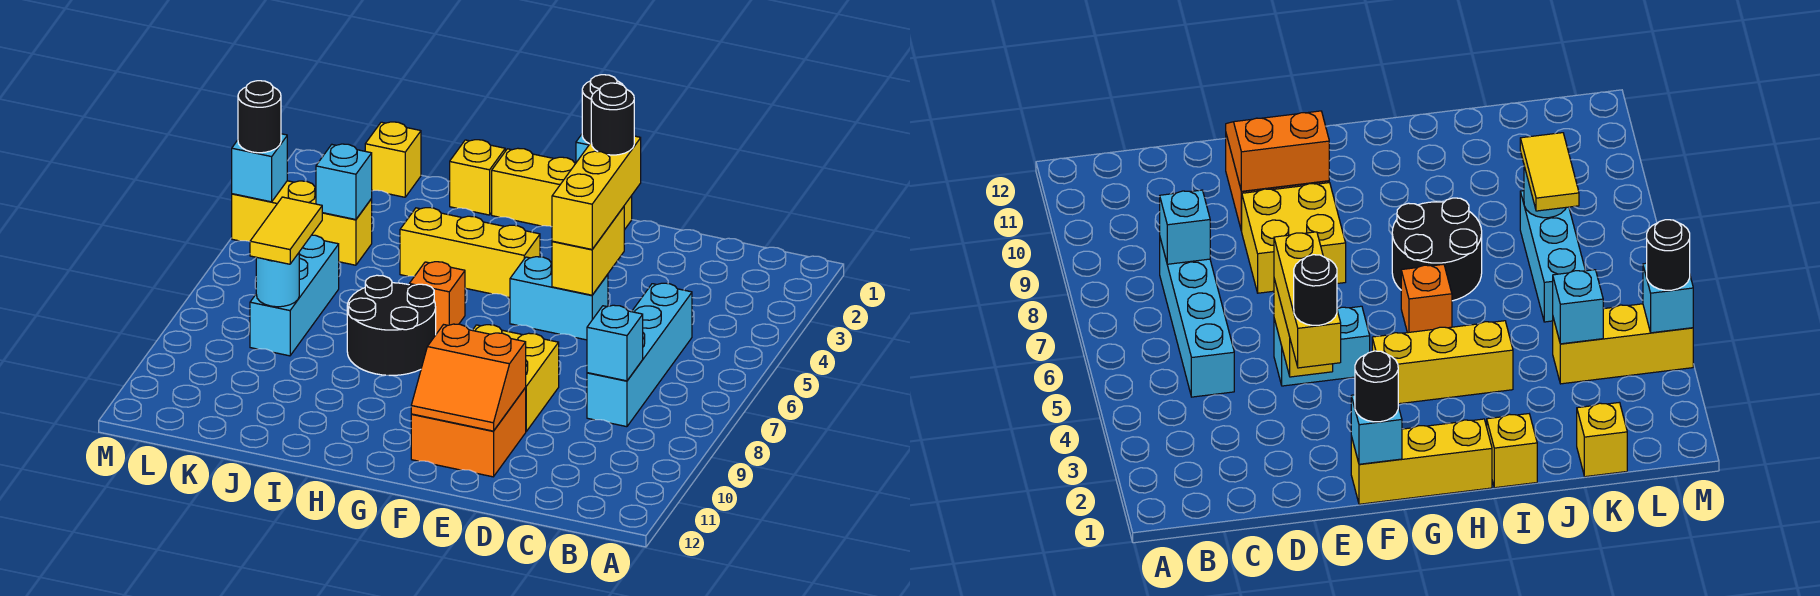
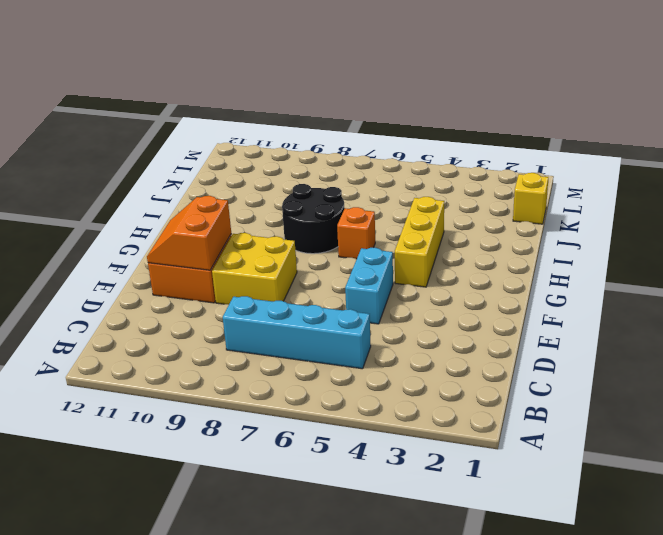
none -> yellow brick F1:H1 level 1
none -> yellow brick I1 level 1
none -> yellow brick K4:M4 level 1

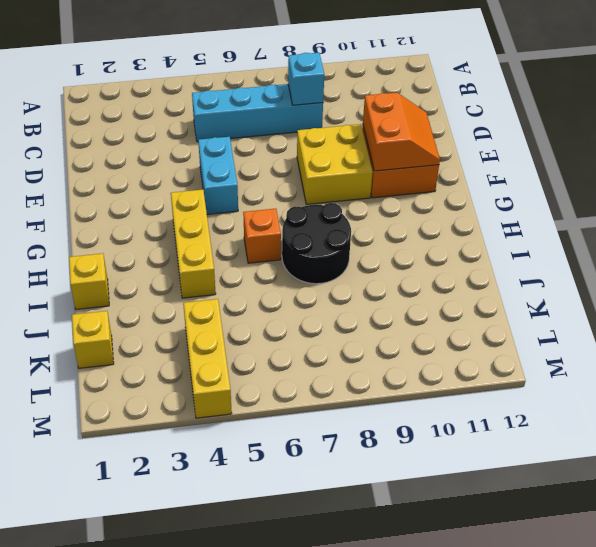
none -> yellow brick F1:H1 level 1
none -> cyan brick K6:K8 level 1
none -> yellow brick E4:E5 level 2

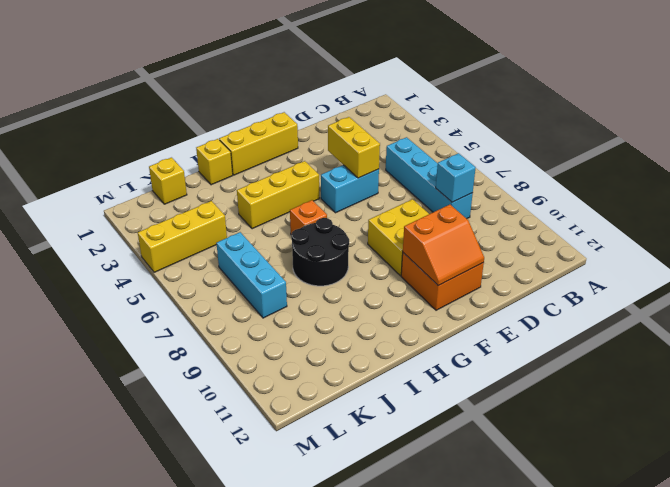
none -> cyan brick F1 level 2
none -> cyan brick K4 level 2
none -> cyan round brick K8 level 2

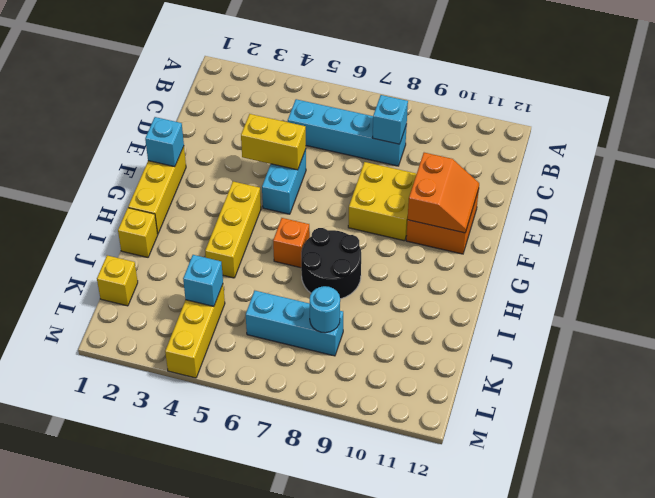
none -> cyan brick M4 level 2
none -> yellow brick E3:E5 level 3
none -> black round brick F1 level 3

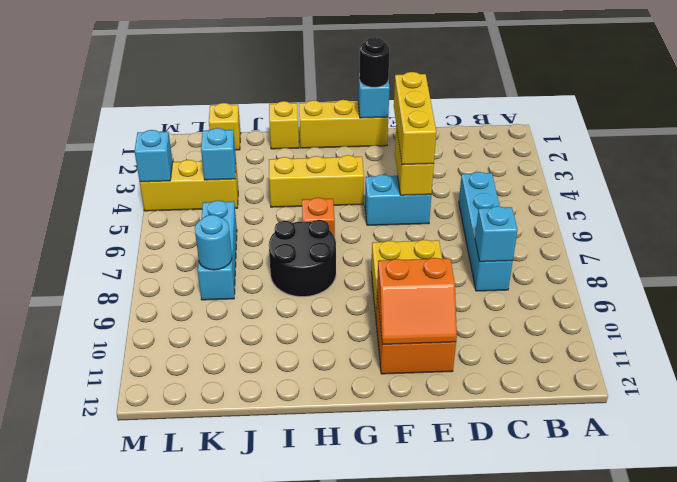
none -> yellow tile K7:K8 level 3
none -> black round brick M4 level 3
none -> black round brick E3 level 4

